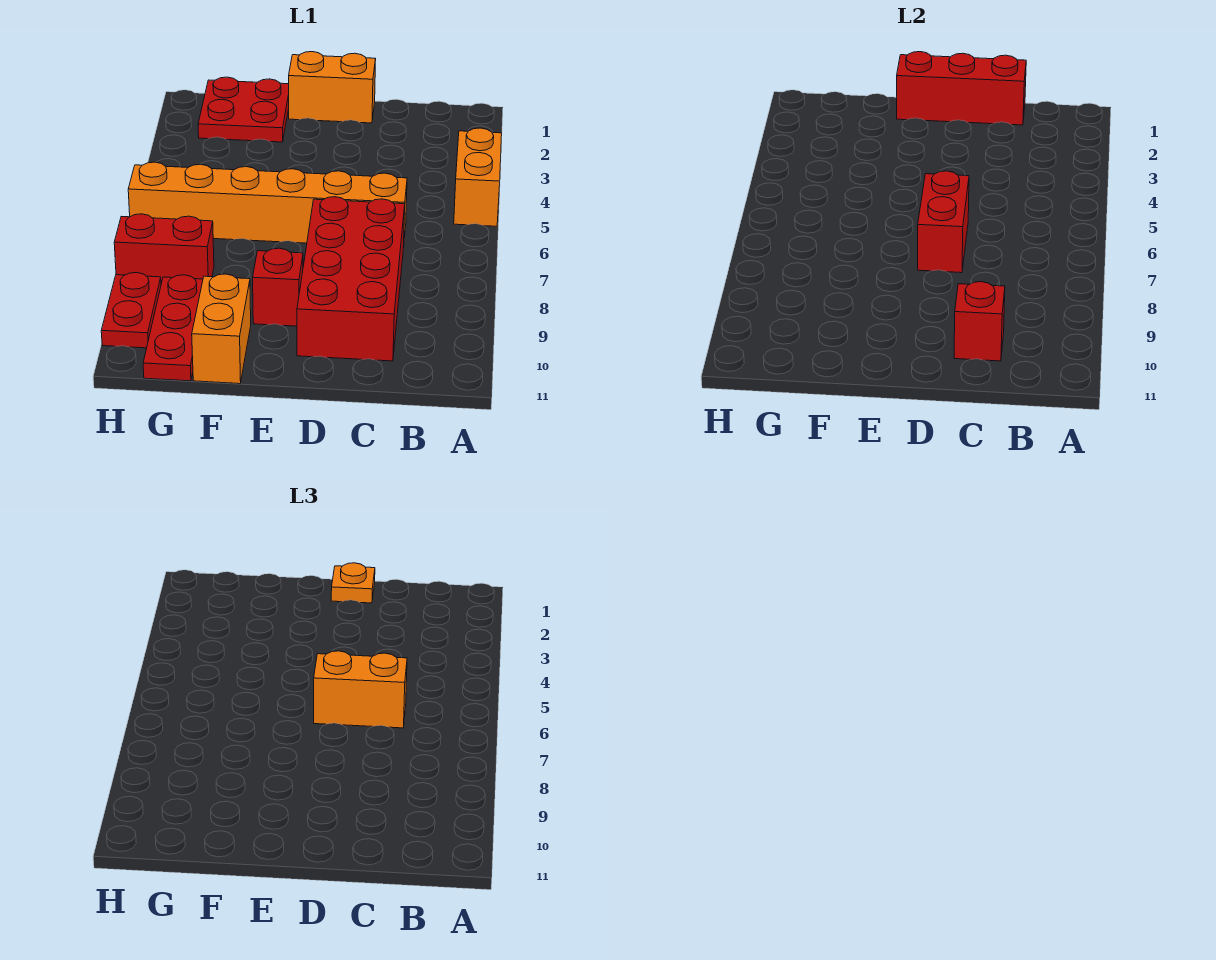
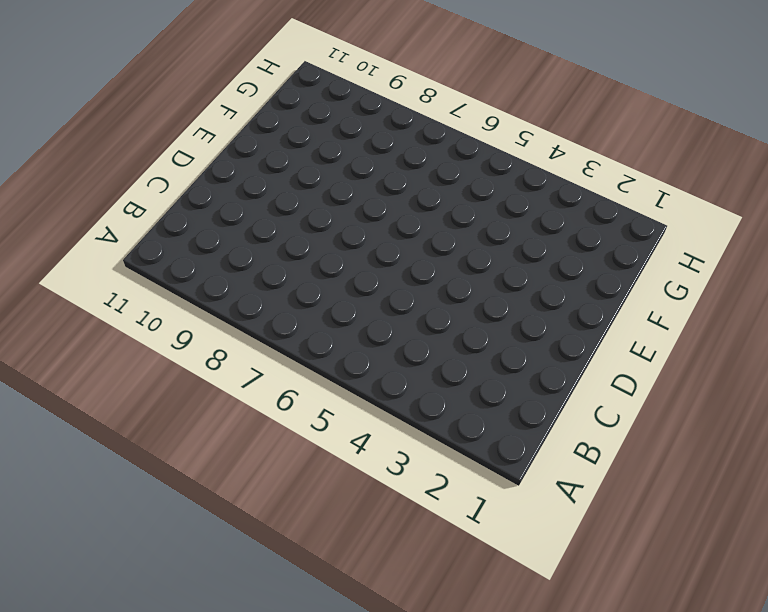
none -> orange brick A4:A5 level 1
none -> orange brick C6:H6 level 1
none -> red brick C7:D10 level 1

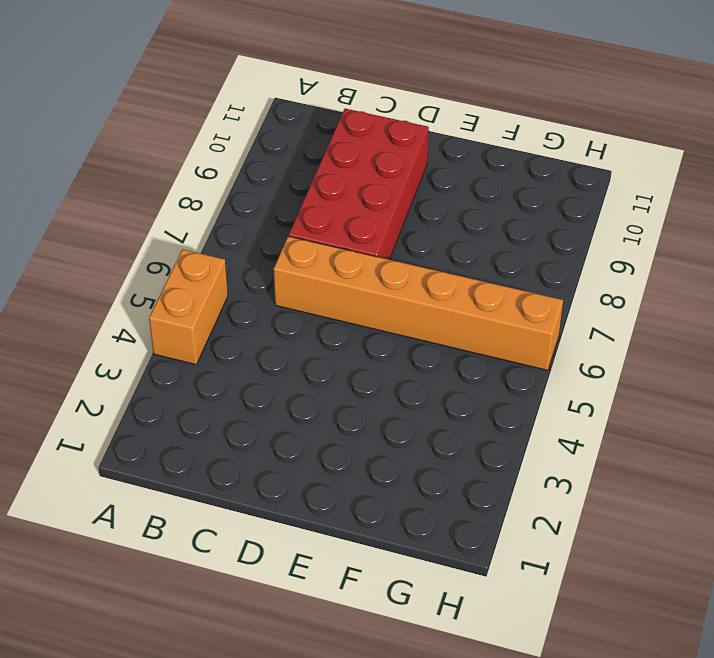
none -> orange brick D1:E1 level 1
none -> red brick E9 level 1
none -> red plate F1:G2 level 1

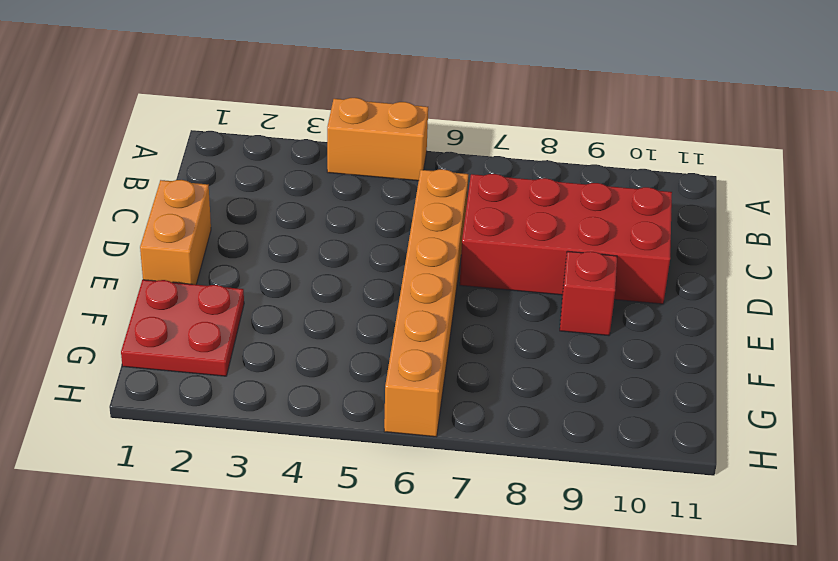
none -> orange brick F10:F11 level 1
none -> red brick G8:H8 level 1
none -> red plate G9:G11 level 1

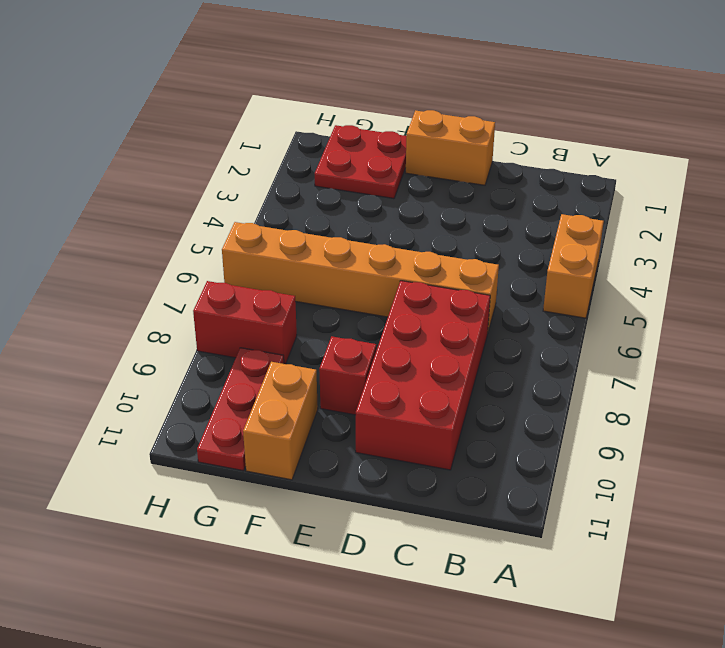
none -> red plate H9:H10 level 1
none -> red brick C1:E1 level 2
none -> red brick C10 level 2

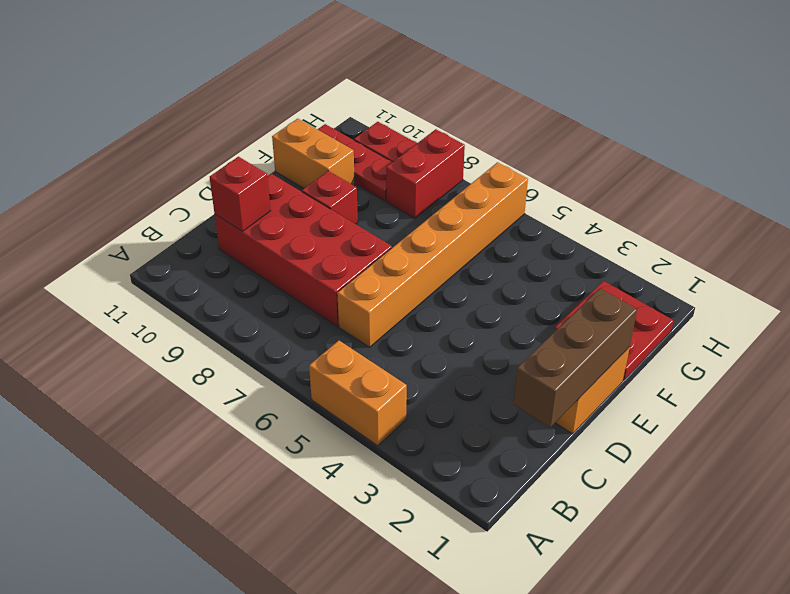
brown brick C1:E1 level 2 -> red brick C1:E1 level 2
none -> red brick D6:D7 level 2
none -> orange brick C6:D6 level 3
none -> orange plate D1 level 3

